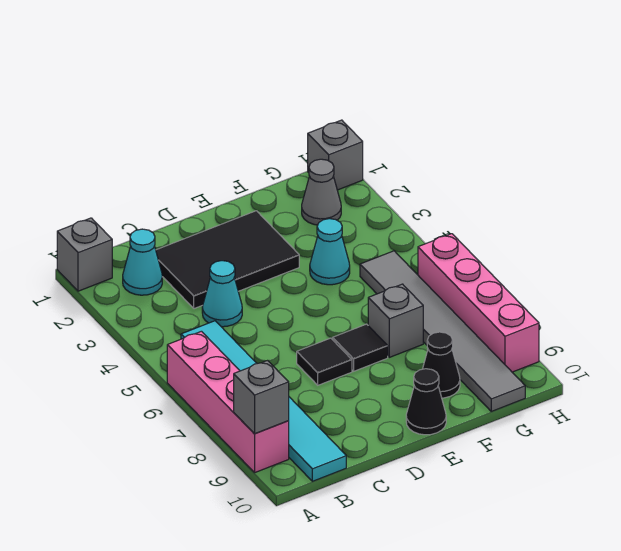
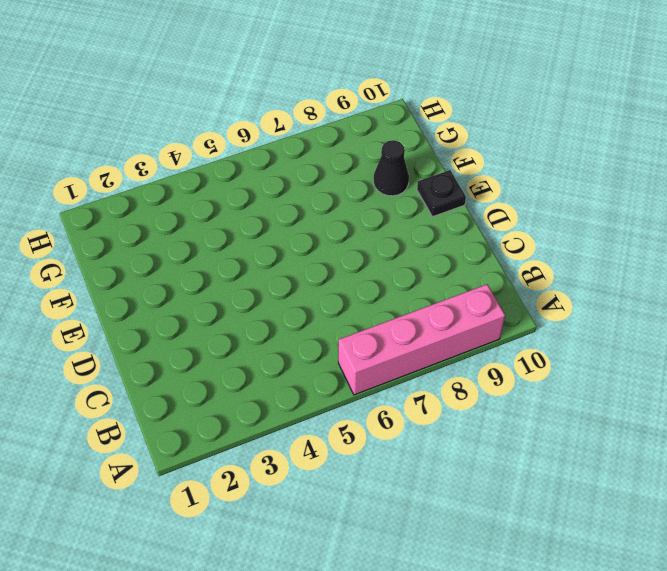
black plate E10 level 1 -> black cone E10 level 1
none -> grey brick A1 level 1
none -> cyan cone B2 level 1
none -> cyan tile B5:B10 level 1

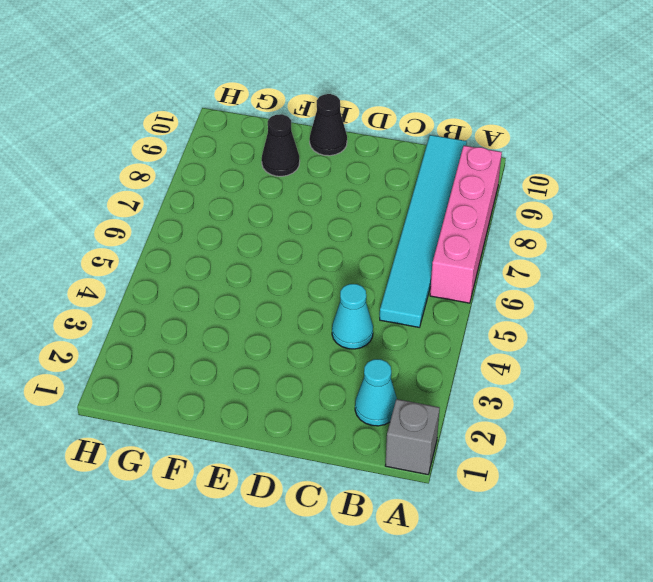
none -> black tile C2:E3 level 1
none -> black tile D7 level 1
none -> black tile E7 level 1

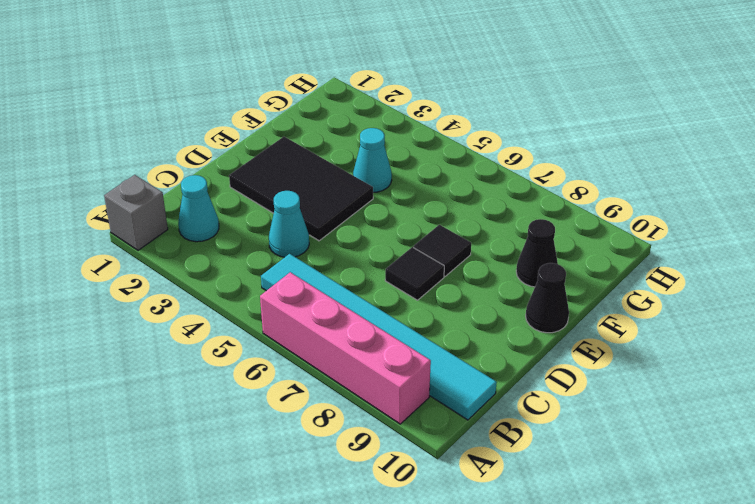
black tile D2:E4 level 1 -> black tile C2:E3 level 1
none -> grey brick F7 level 1
none -> grey cone G2 level 1
none -> grey tile G5:G10 level 1

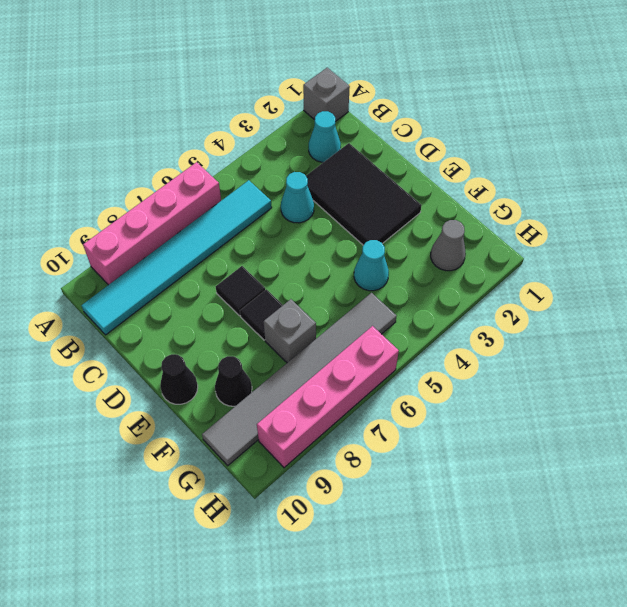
none -> grey brick H1 level 1
none -> grey brick A9 level 2

